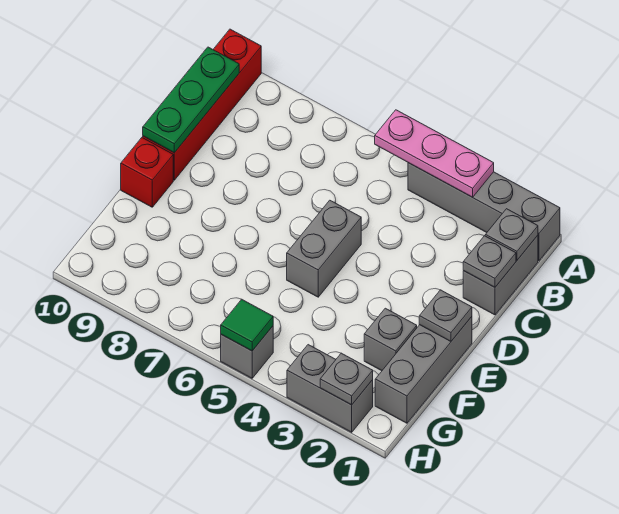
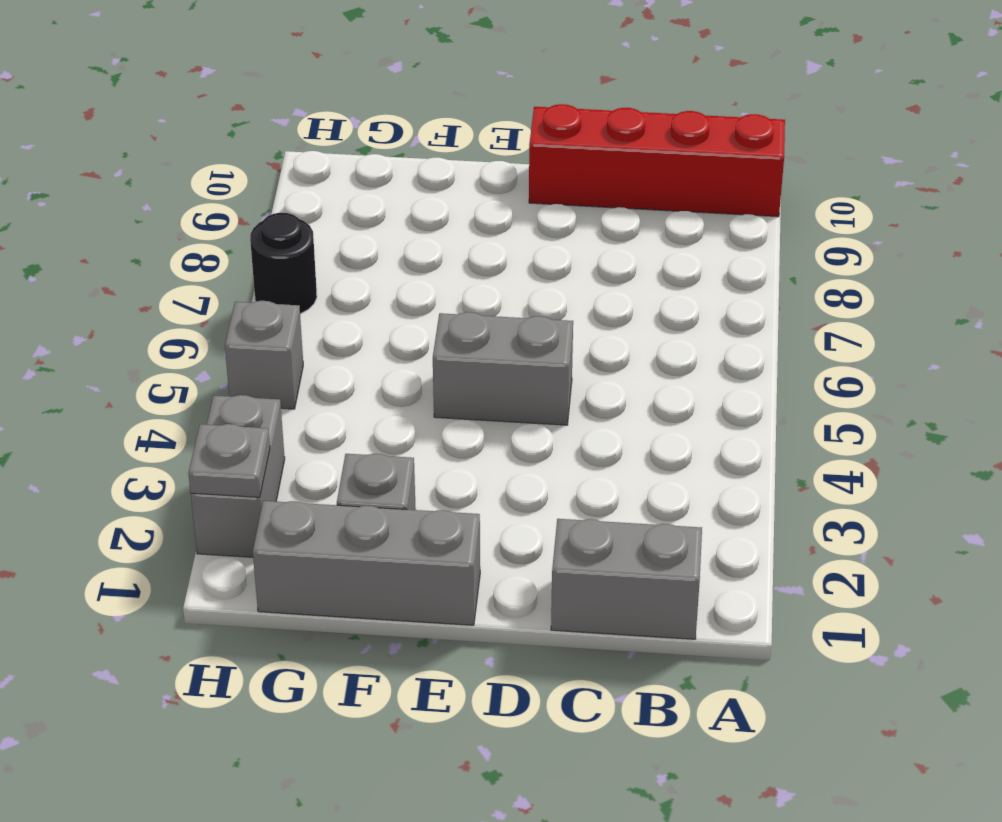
black round brick H7 level 1 -> none
none -> grey brick A1:A4 level 1
none -> red brick E10 level 1
none -> pink plate A3:A5 level 2

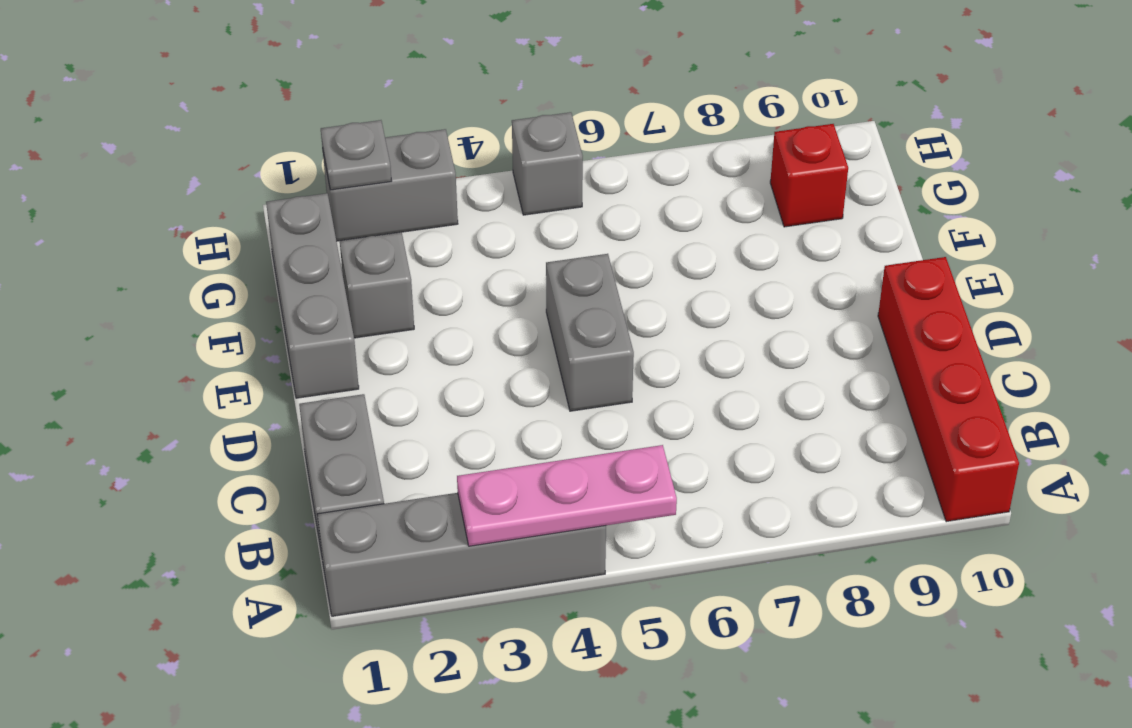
red brick G9 level 1 -> red brick E10 level 1
none -> grey plate B1 level 2
none -> green plate B10:D10 level 2
none -> grey plate C1 level 2

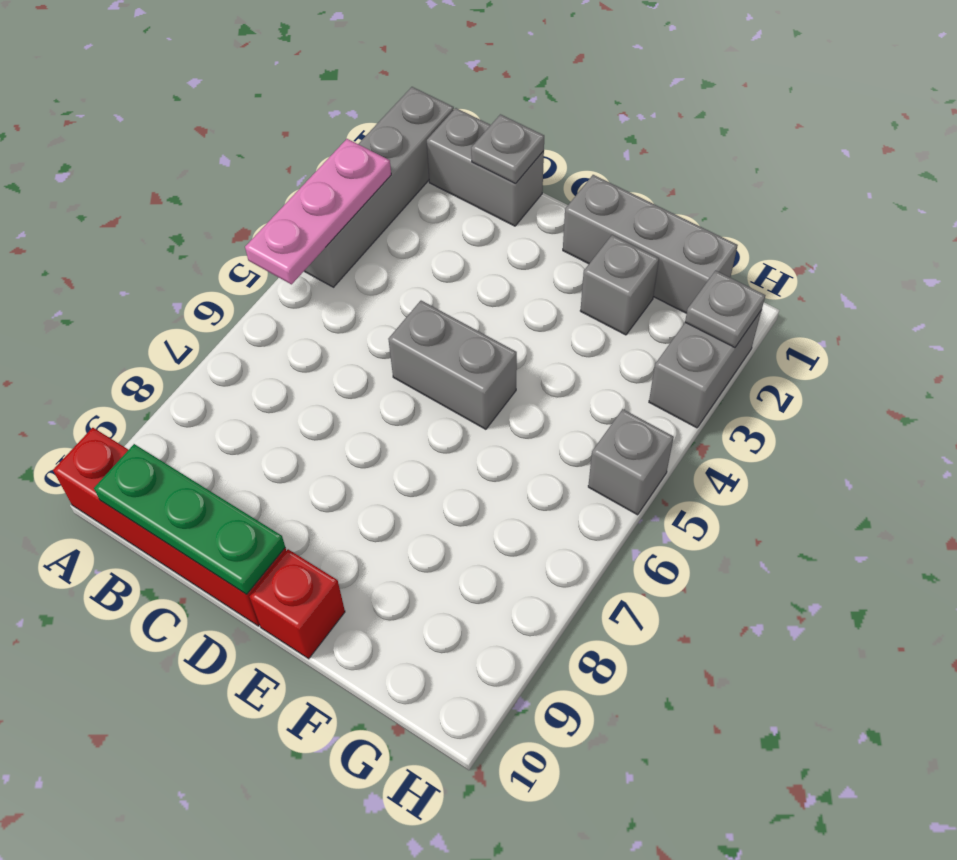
none -> grey plate B1 level 2
none -> grey plate E1 level 2
none -> green tile H5 level 2

